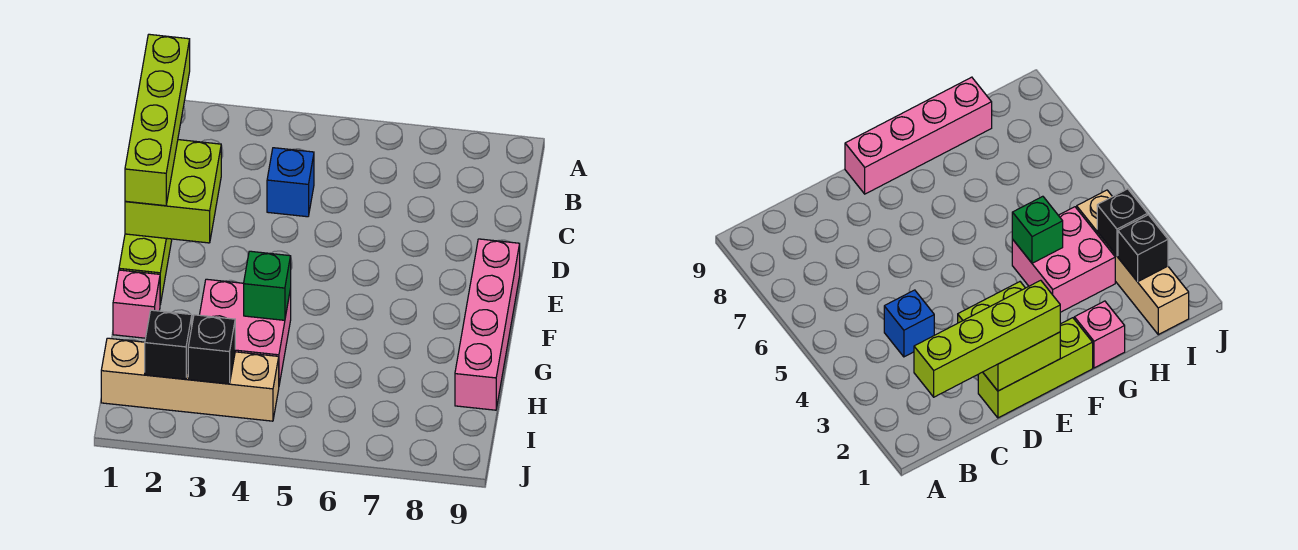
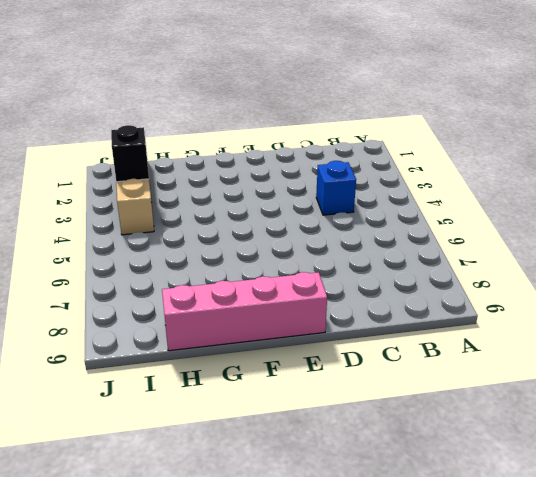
none -> lime brick D1:F1 level 1
none -> pink brick G1 level 1

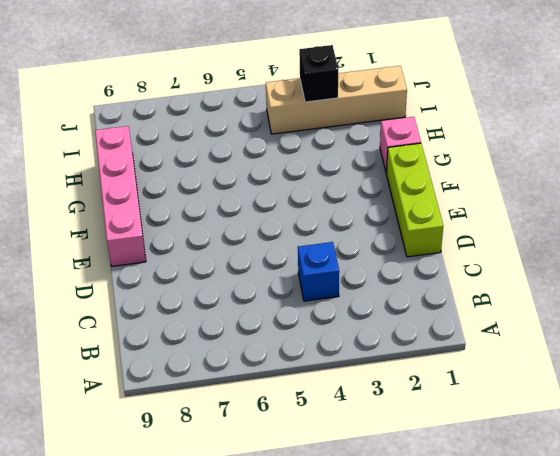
none -> pink brick G3:H4 level 1
none -> lime brick D1:E2 level 2

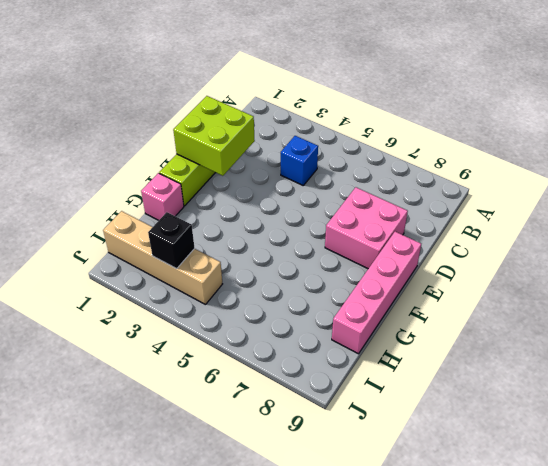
pink brick D7:E8 level 1 -> pink brick G3:H4 level 1
none -> green brick G4 level 2
none -> black brick I2 level 2

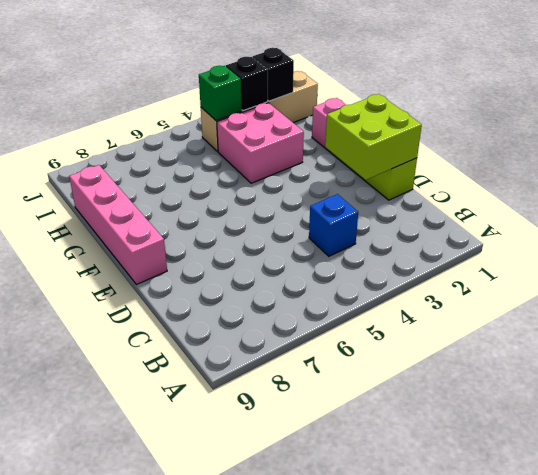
green brick I4 level 2 -> green brick G4 level 2
none -> lime brick B1:E1 level 3

